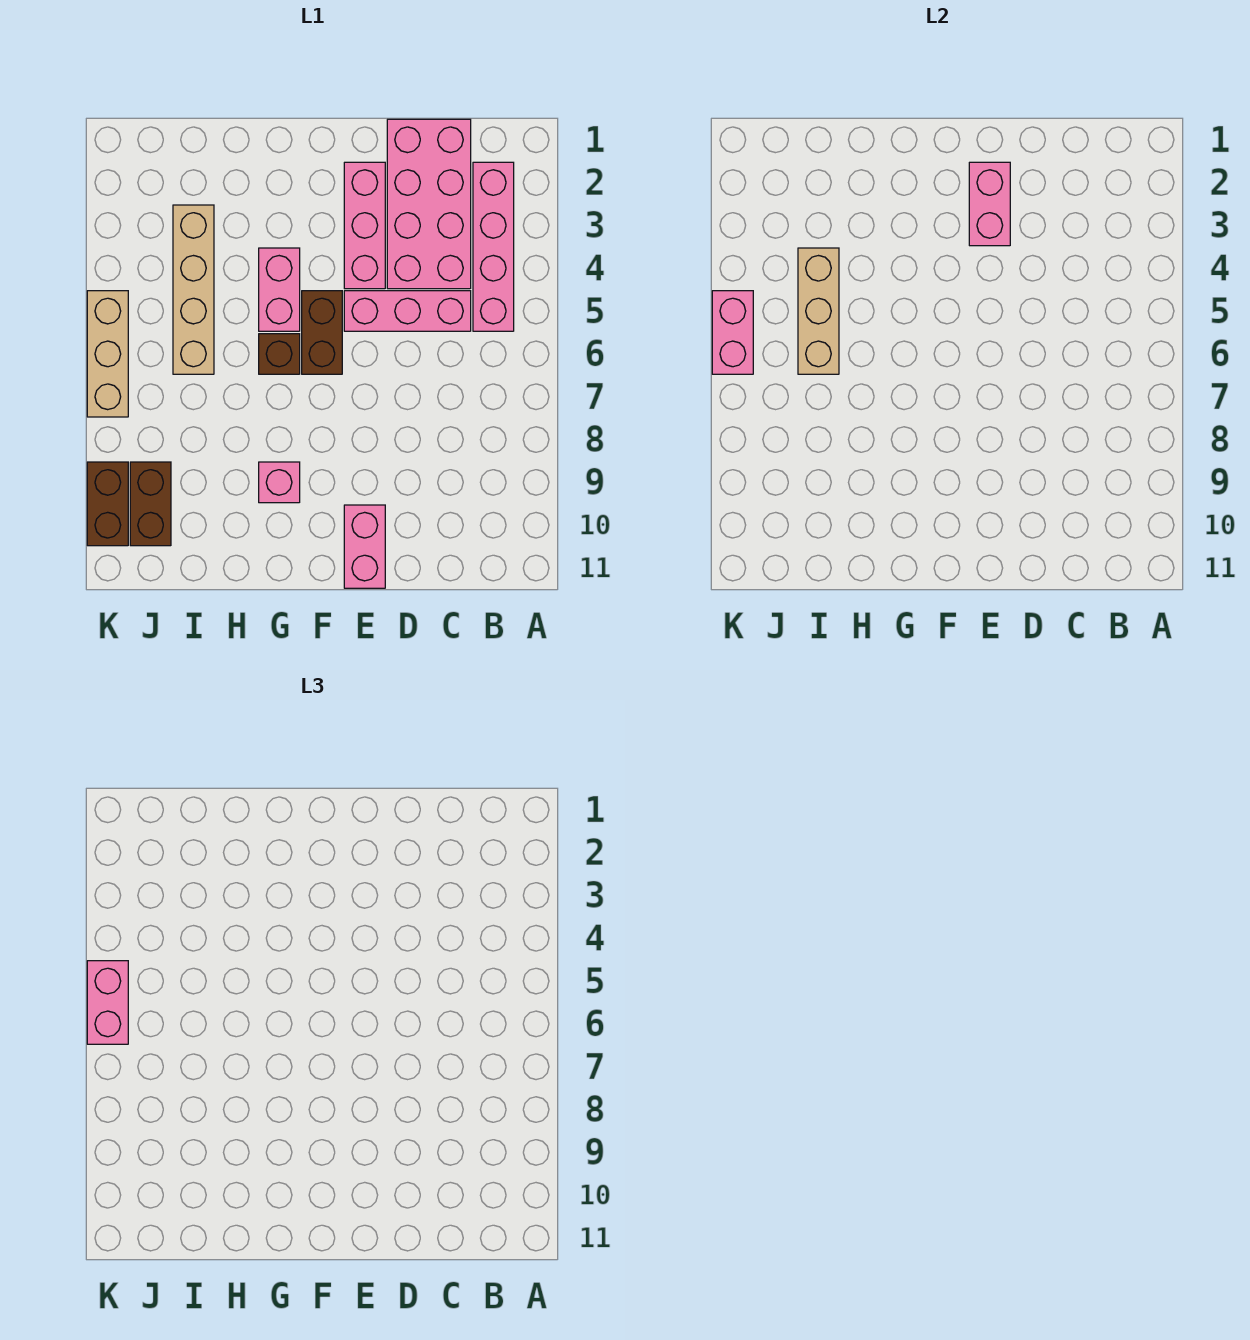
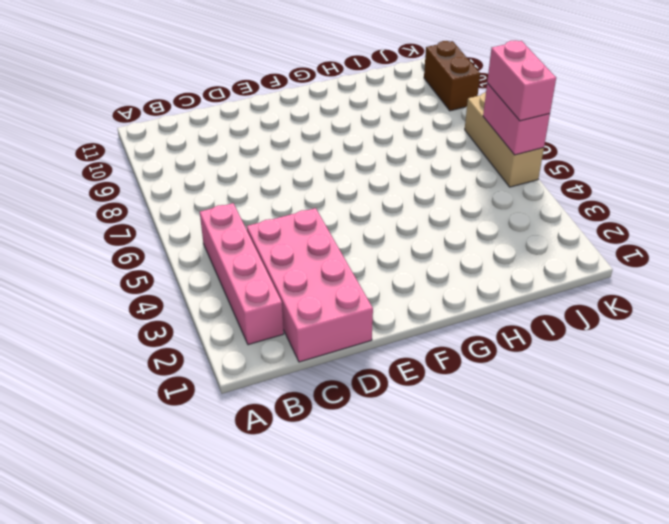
none -> pink brick C5:E5 level 1
none -> pink brick E2:E4 level 1
none -> pink brick E10:E11 level 1

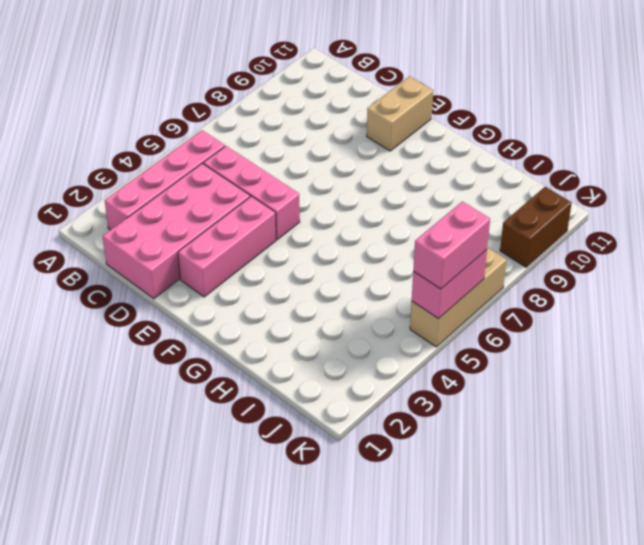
tan brick E10:E11 level 1 -> pink brick E10:E11 level 1
none -> brown brick F5:F6 level 1
none -> pink brick G4:G5 level 1
none -> brown brick G6 level 1

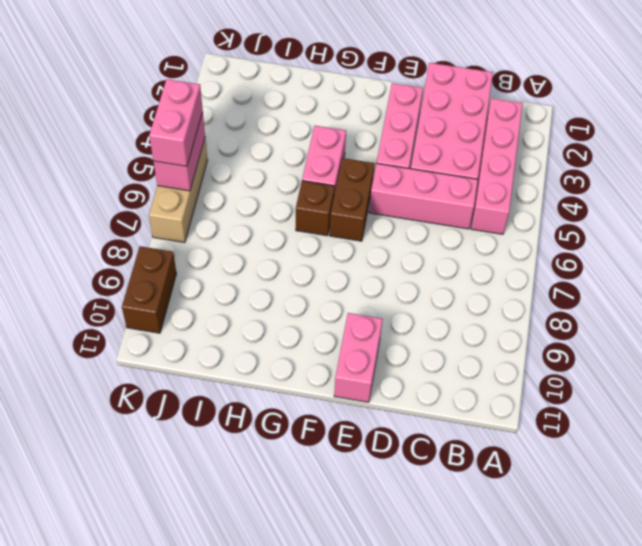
none -> pink brick G9 level 1
none -> tan brick I3:I6 level 1
none -> brown brick J9:J10 level 1

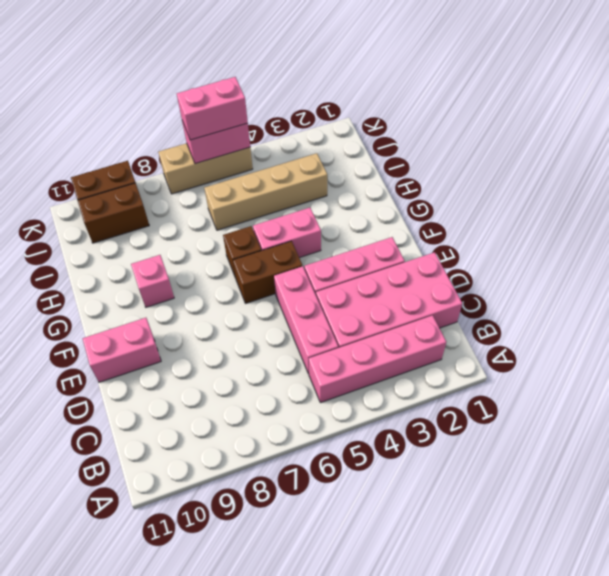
none -> pink brick E2:E3 level 2
none -> tan brick I4:I6 level 2

